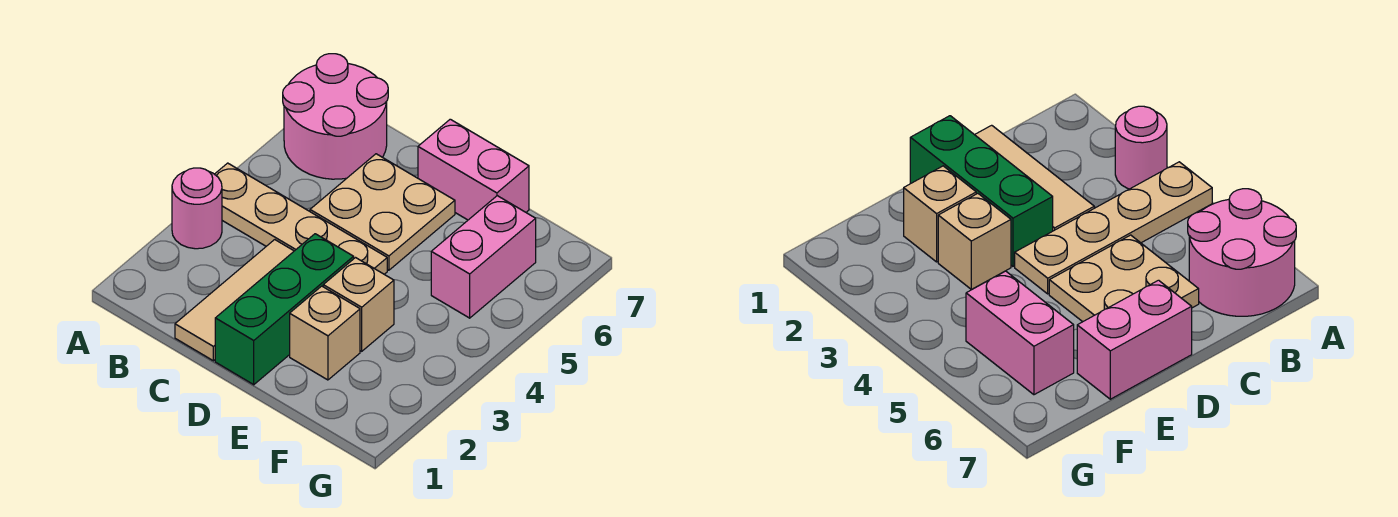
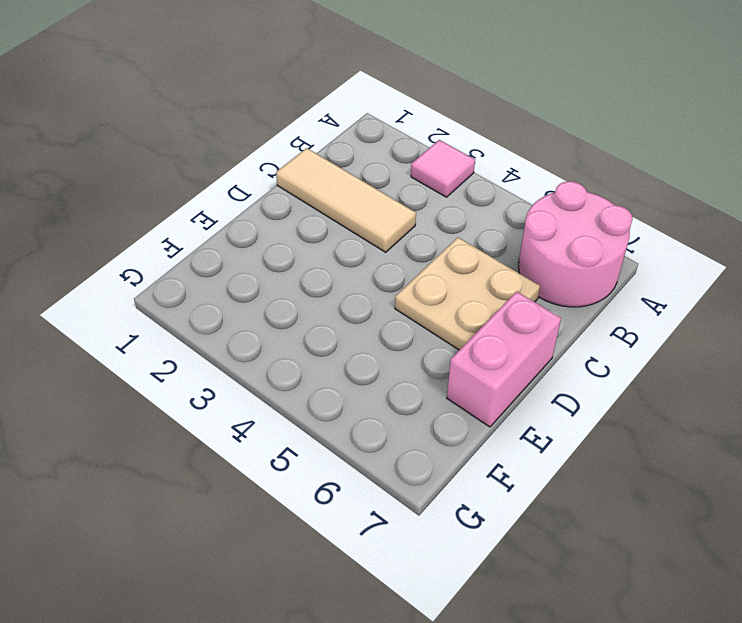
pink tile A3 level 1 -> pink round brick A3 level 1
none -> tan plate A4:D4 level 1
none -> green brick D1:D3 level 1

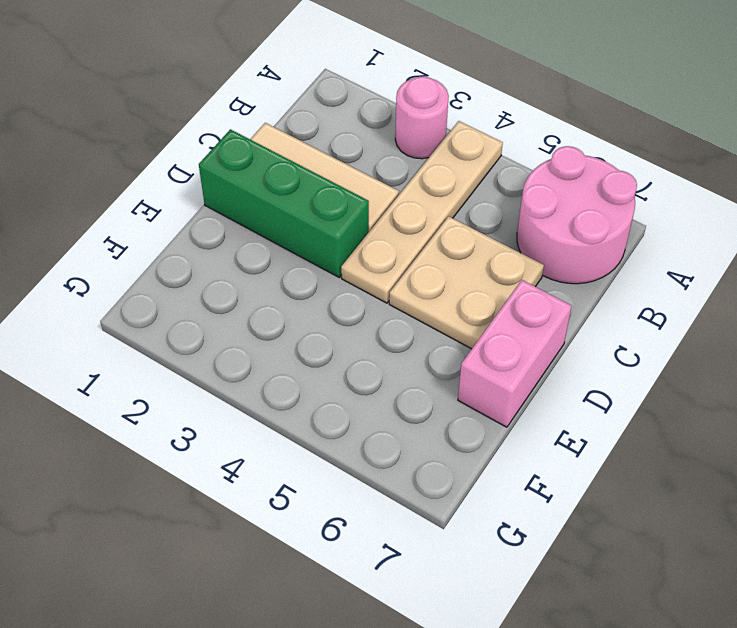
none -> tan brick E2 level 1
none -> tan brick E3 level 1

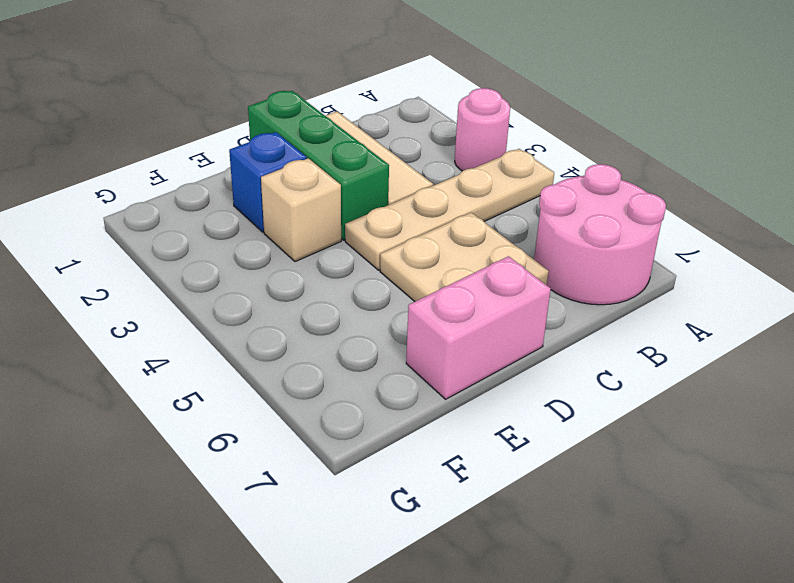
blue brick E2 level 1 -> tan brick E2 level 1
none -> pink brick F5:F6 level 1

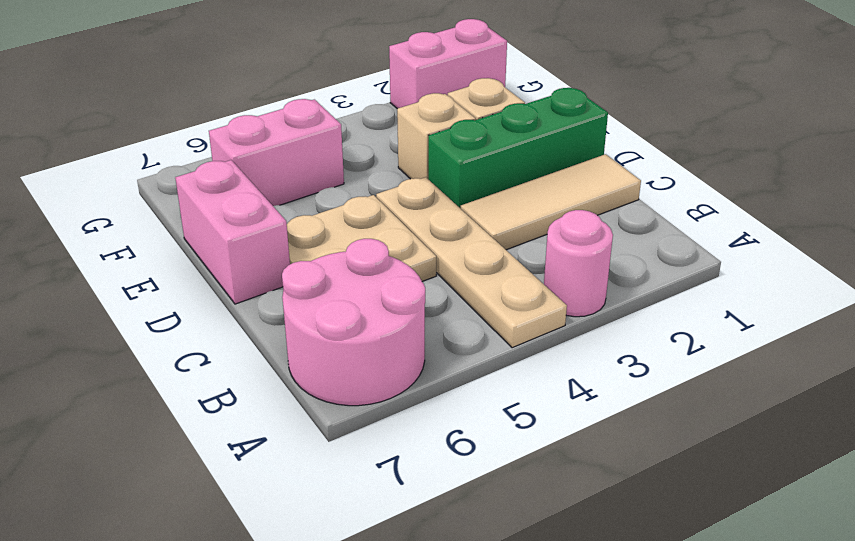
pink brick G1:G2 level 1 -> none

